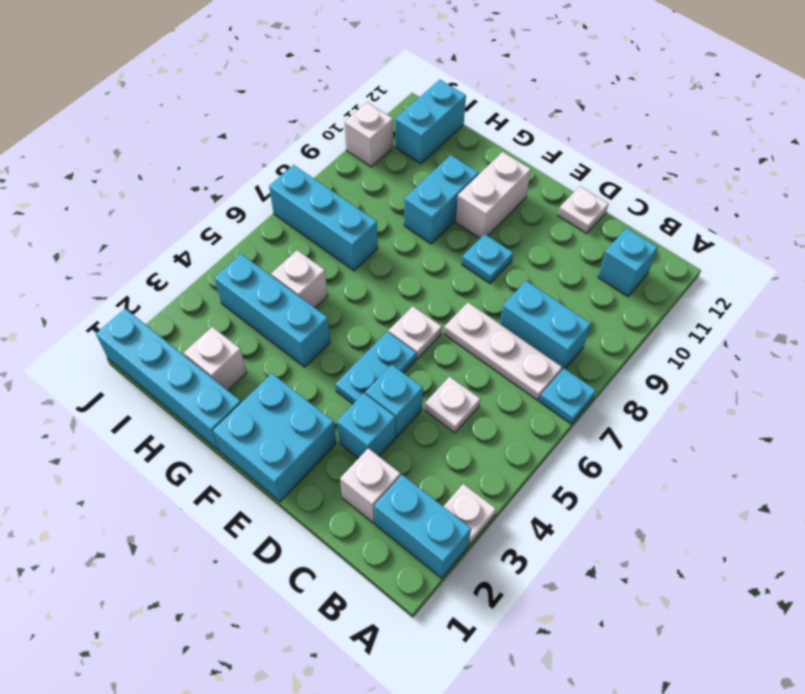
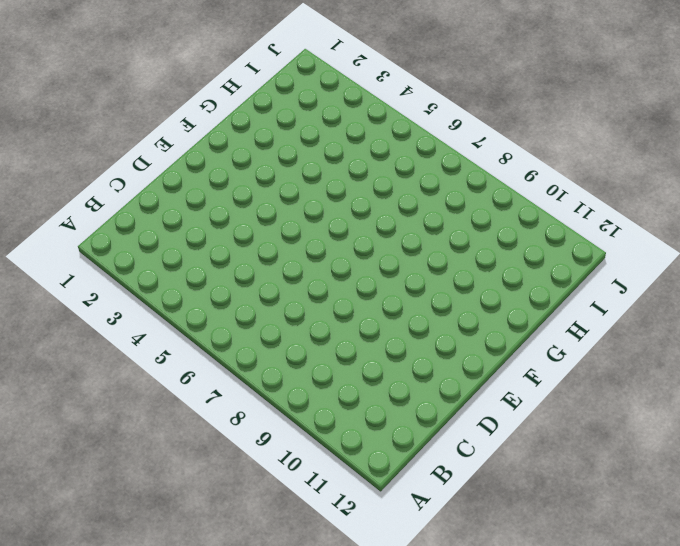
none -> cyan brick A2:B2 level 1
none -> white plate A3 level 1
none -> cyan plate A7 level 1

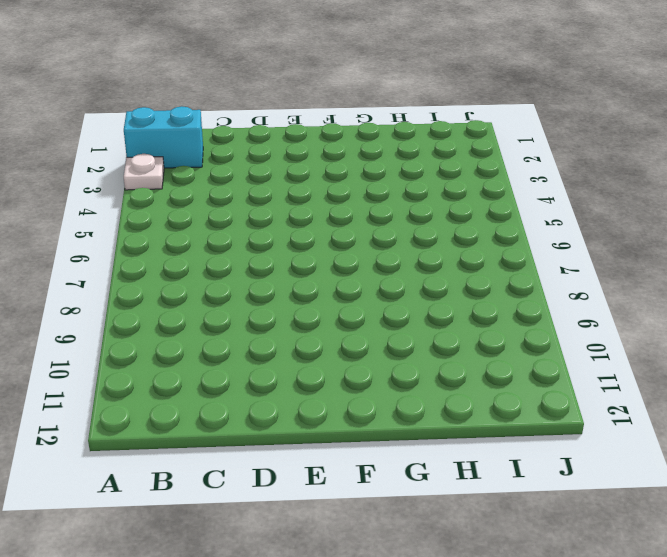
none -> cyan plate A7 level 1
none -> white plate B7:D7 level 1
none -> cyan brick B8:C8 level 1

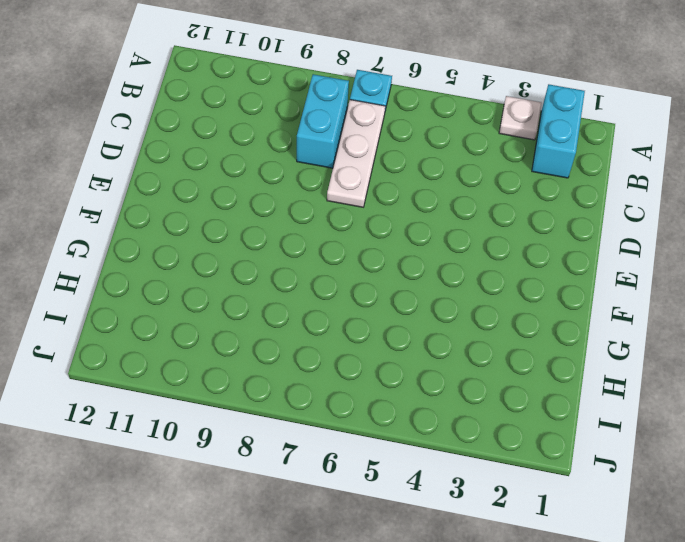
none -> cyan brick B11 level 1
none -> white brick C2 level 1
none -> white plate C5 level 1

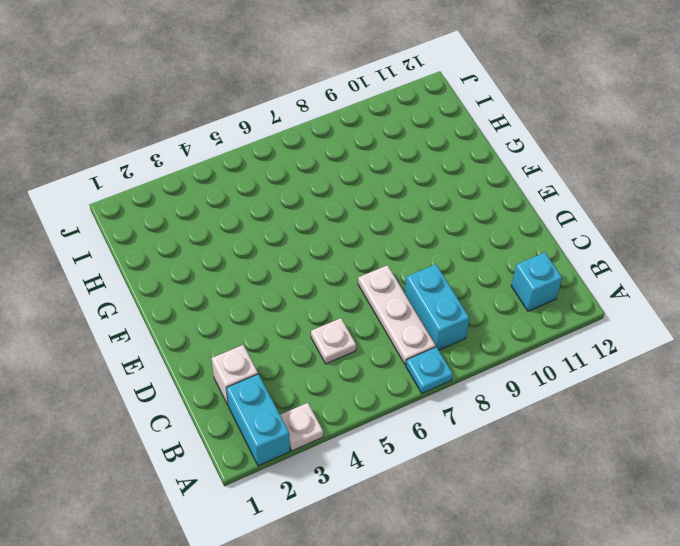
none -> cyan brick D3 level 1
none -> cyan brick D4 level 1
none -> white plate D12 level 1

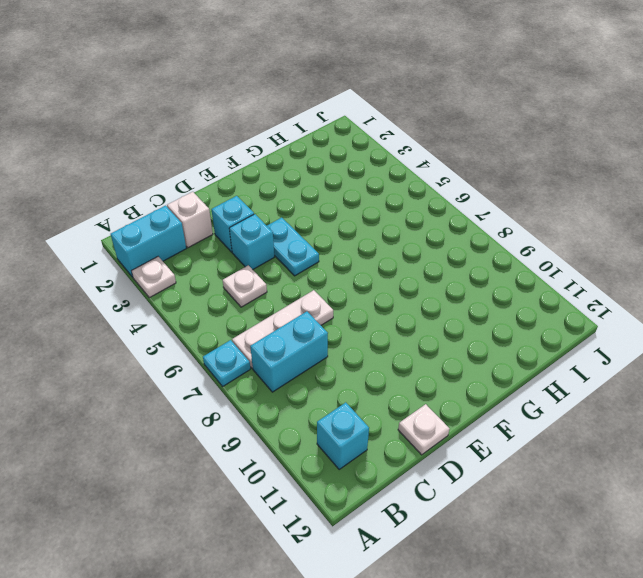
none -> cyan brick E1:F2 level 1
none -> white plate E6 level 1
none -> cyan plate E9 level 1

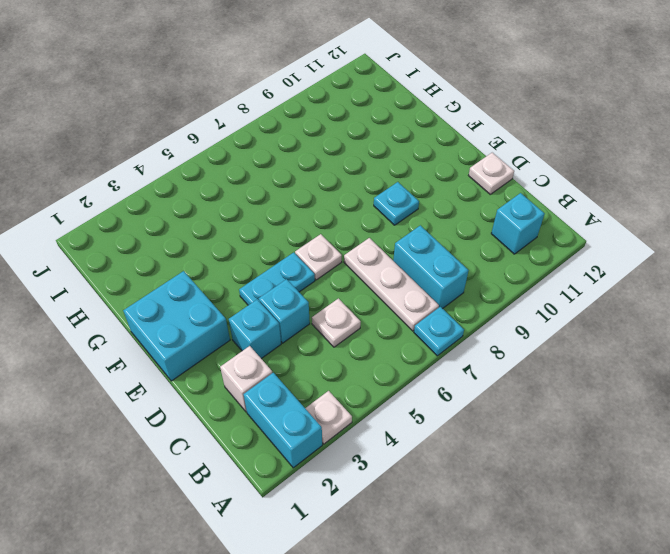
none -> white brick F10:F11 level 1
none -> cyan brick G1:J1 level 1
none -> cyan brick G4:I4 level 1

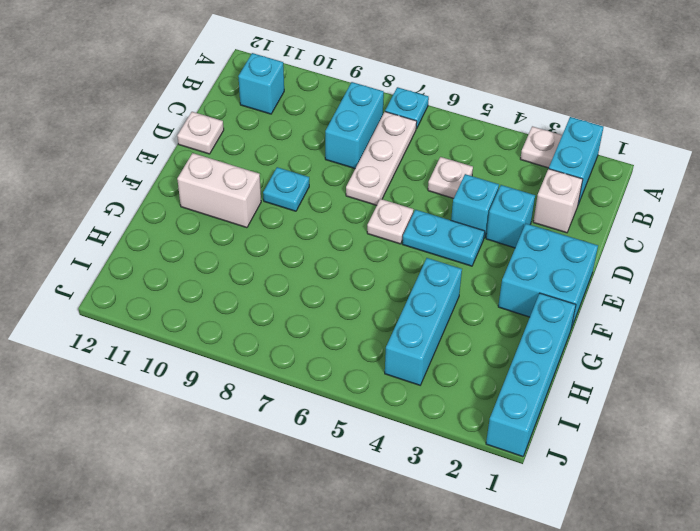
none -> cyan brick G9:G10 level 1
none -> white brick H2 level 1
none -> white brick H5 level 1

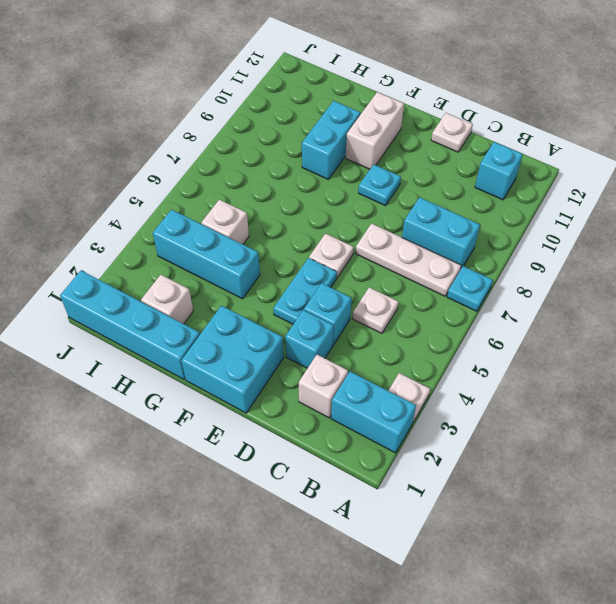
none -> cyan brick H7:J7 level 1
none -> cyan brick I11:I12 level 1
none -> white brick J10 level 1

